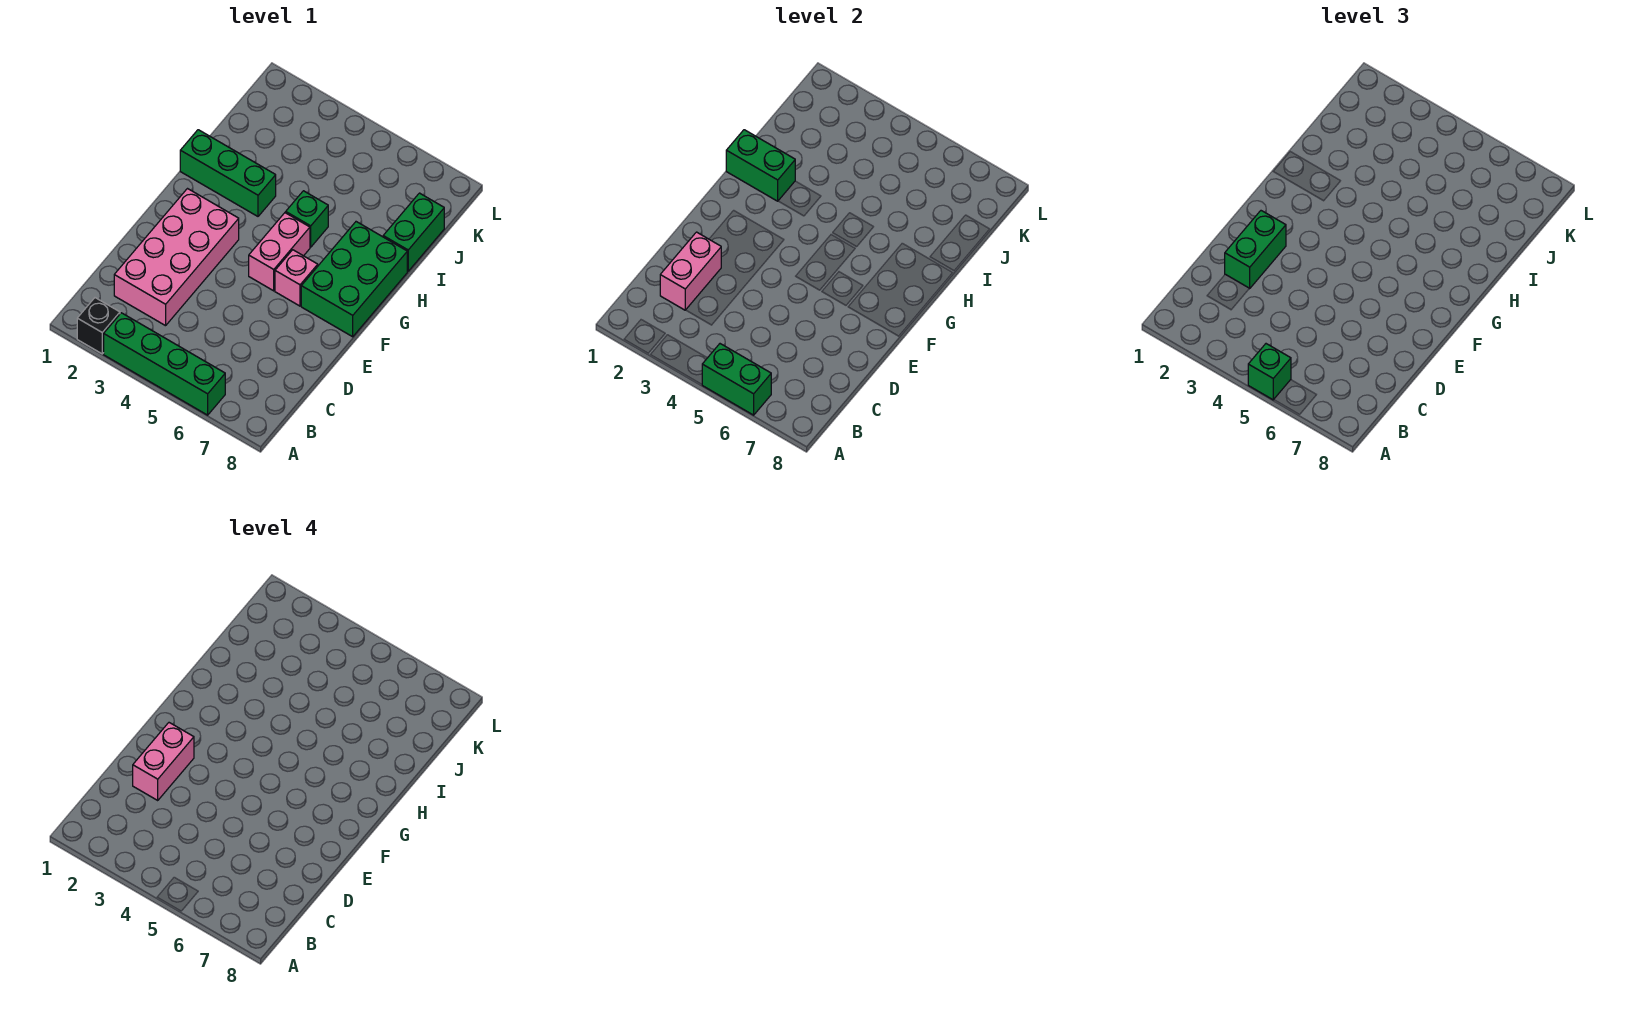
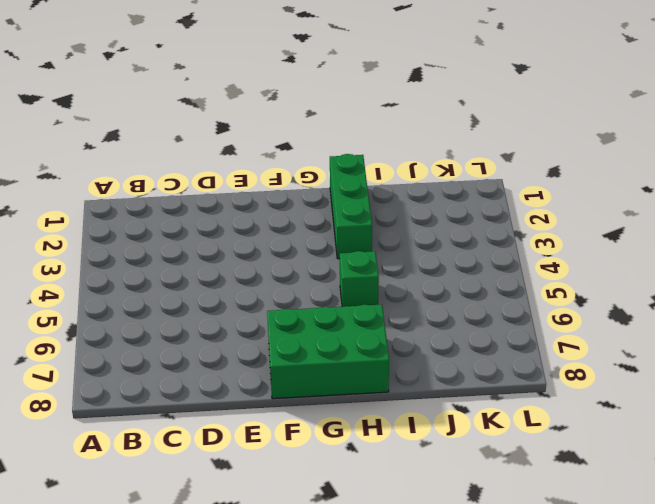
none -> black brick A2 level 1
none -> green brick A3:A6 level 1
none -> pink brick C2:F3 level 1

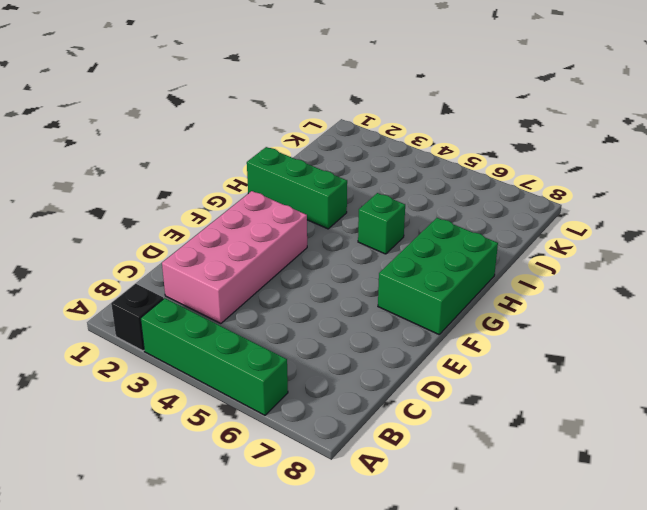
none -> pink brick F5:G5 level 1
none -> pink brick F6 level 1
none -> green brick I8:J8 level 1

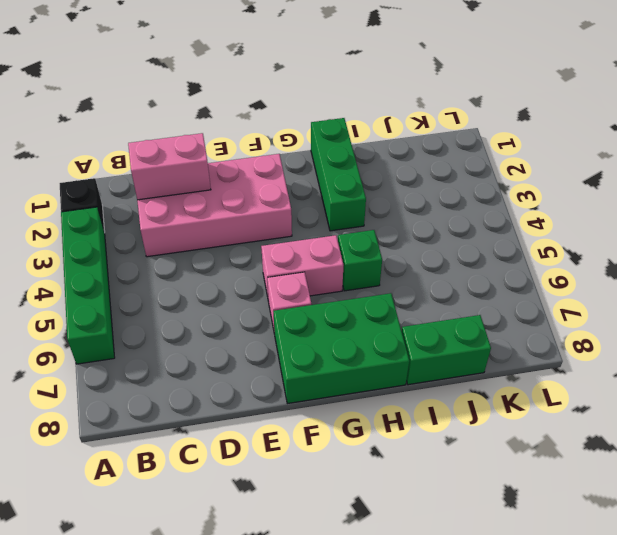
none -> green brick A5:A6 level 2
none -> green brick H1:H2 level 2
none -> green brick A5 level 3

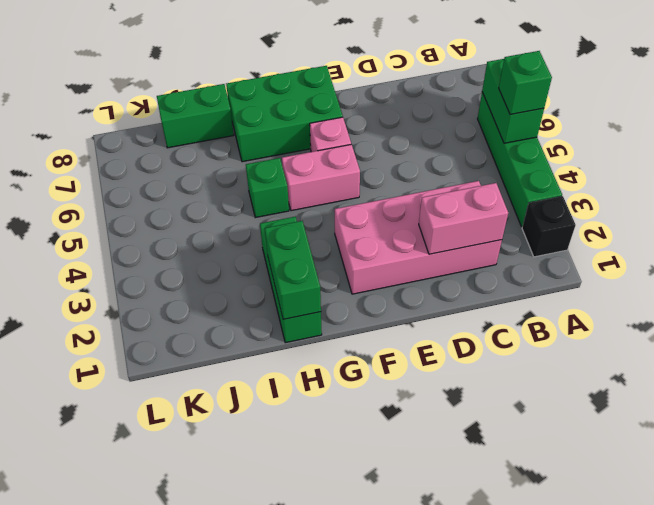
none -> green brick D2:E2 level 3
none -> pink brick D2:E2 level 4

